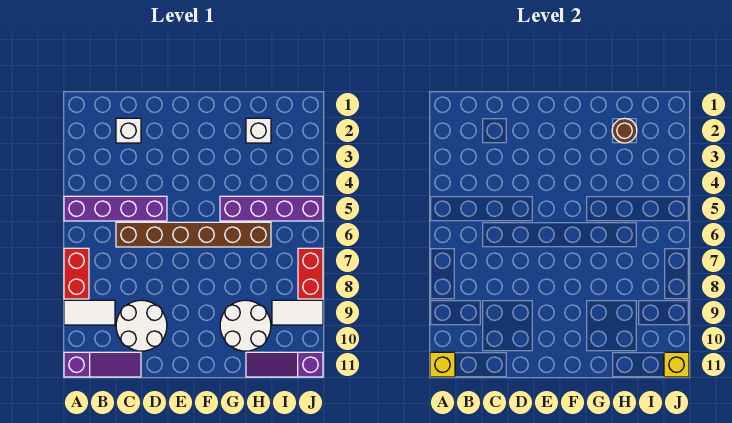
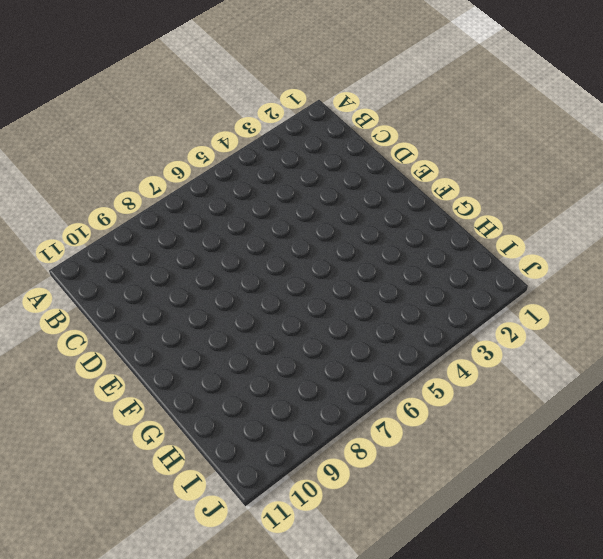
none -> purple brick A5:D5 level 1
none -> red brick A7:A8 level 1
none -> white tile A9:B9 level 1

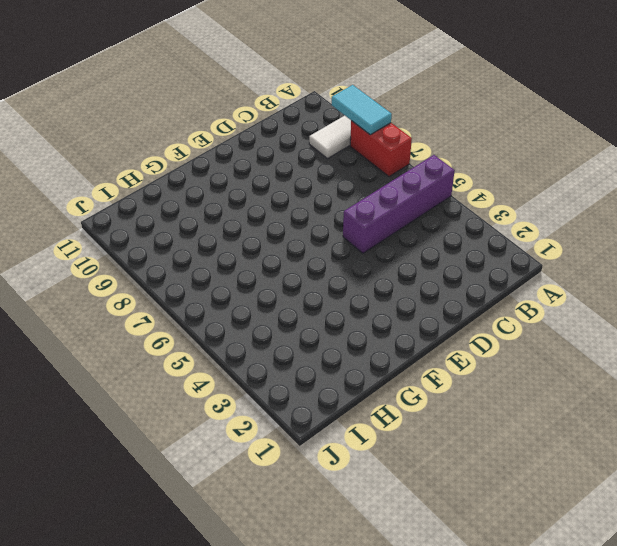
cyan tile A8:A9 level 2 -> none
none -> purple slope A11:C11 level 1 top A
none -> white brick C2 level 1
none -> brown brick C6:H6 level 1

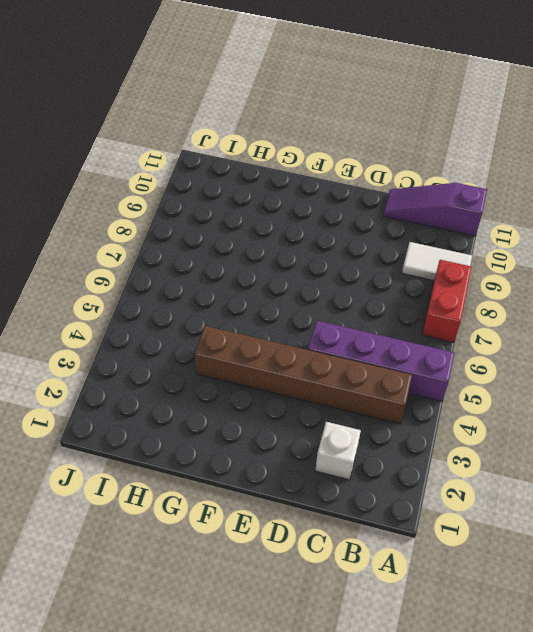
brown brick B4:G4 level 1 -> brown brick C6:H6 level 1
none -> white round brick C9:D10 level 1
none -> purple brick G5:J5 level 1
none -> white round brick G9:H10 level 1

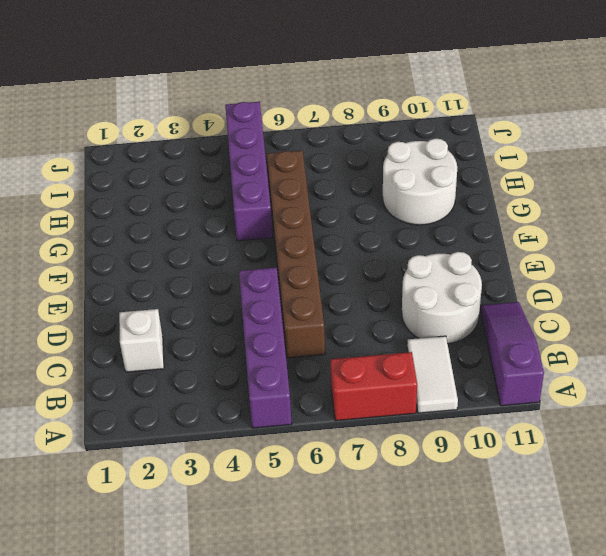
none -> white brick H2 level 1
none -> purple slope H11:J11 level 1 top J
none -> white tile I9:J9 level 1

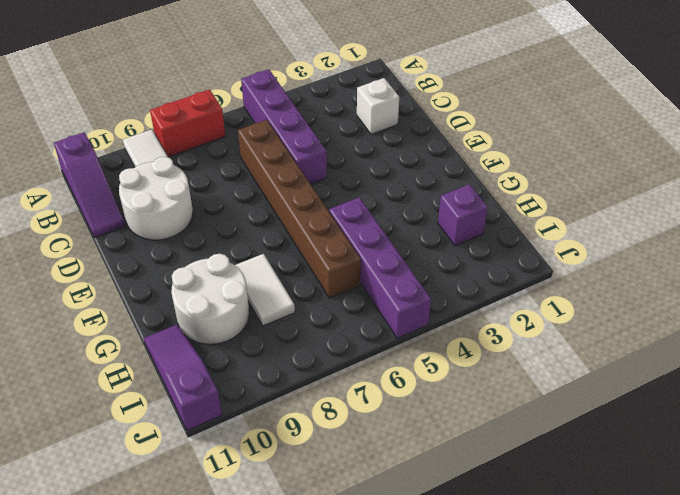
white tile G8:H8 level 1 -> white tile I9:J9 level 1
purple brick H2 level 1 -> white brick H2 level 1
none -> red brick J7:J8 level 1
none -> yellow brick A11 level 2
none -> brown round brick H2 level 2

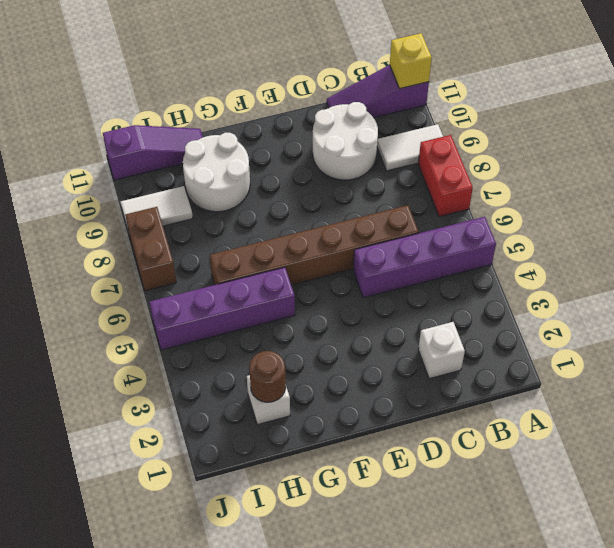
brown brick J7:J8 level 1 -> red brick J7:J8 level 1
none -> yellow brick J11 level 2

